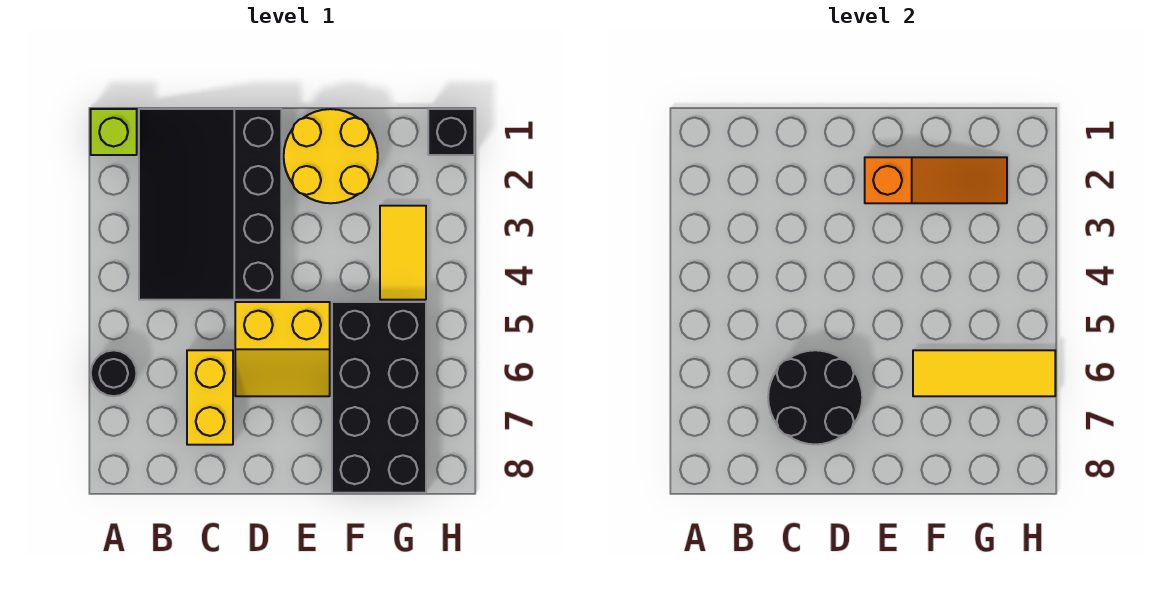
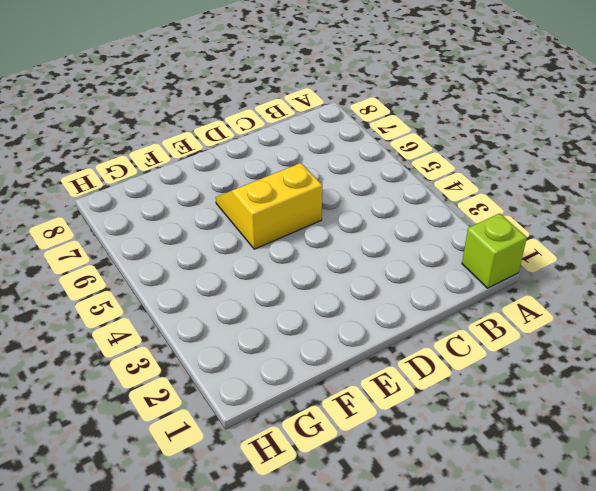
none -> black round brick A6 level 1
none -> black slope B1:D4 level 1 top D
none -> yellow brick C6:C7 level 1

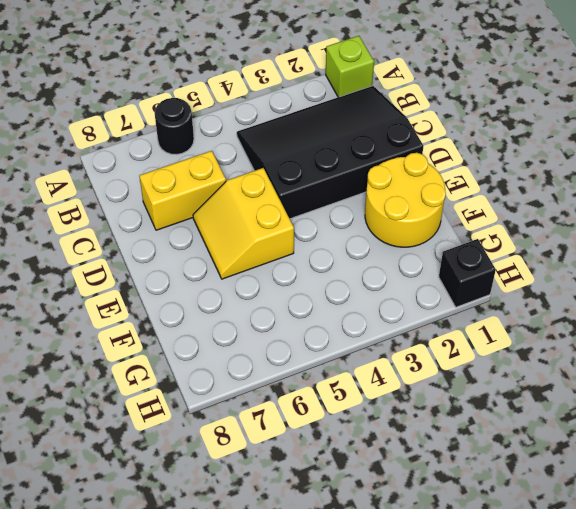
none -> black brick F5:G8 level 1
none -> yellow tile G3:G4 level 1
none -> black round brick C6:D7 level 2

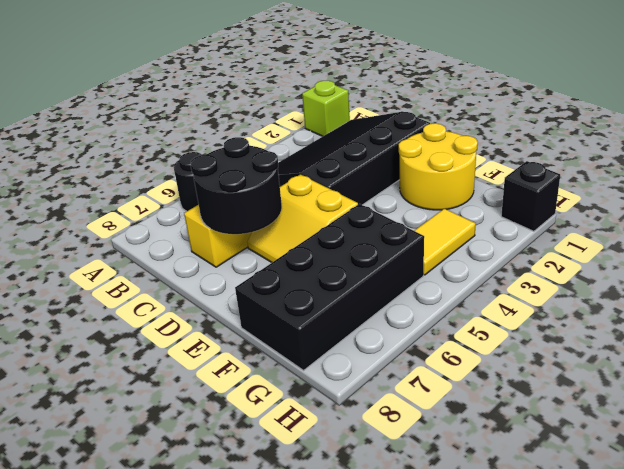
none -> orange slope E2:G2 level 2 top E
none -> yellow tile F6:H6 level 2

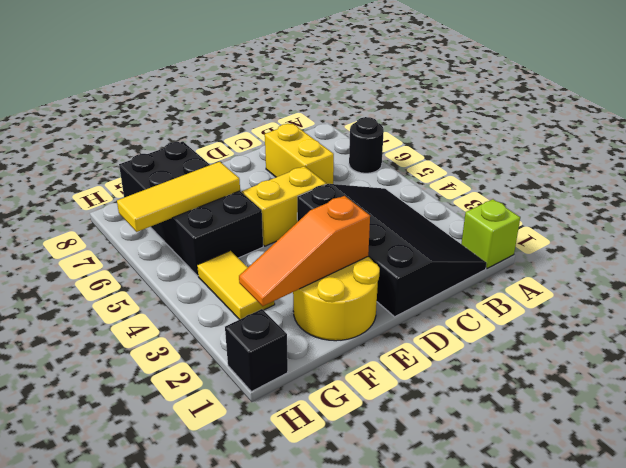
none -> black round brick C6:D7 level 2

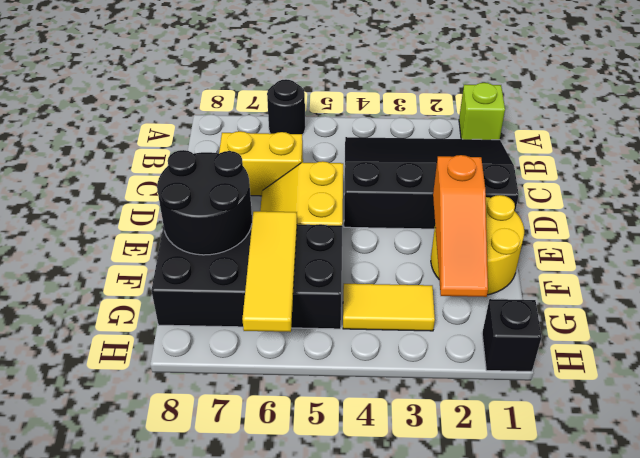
black round brick E7:F8 level 2 -> black round brick C6:D7 level 2

